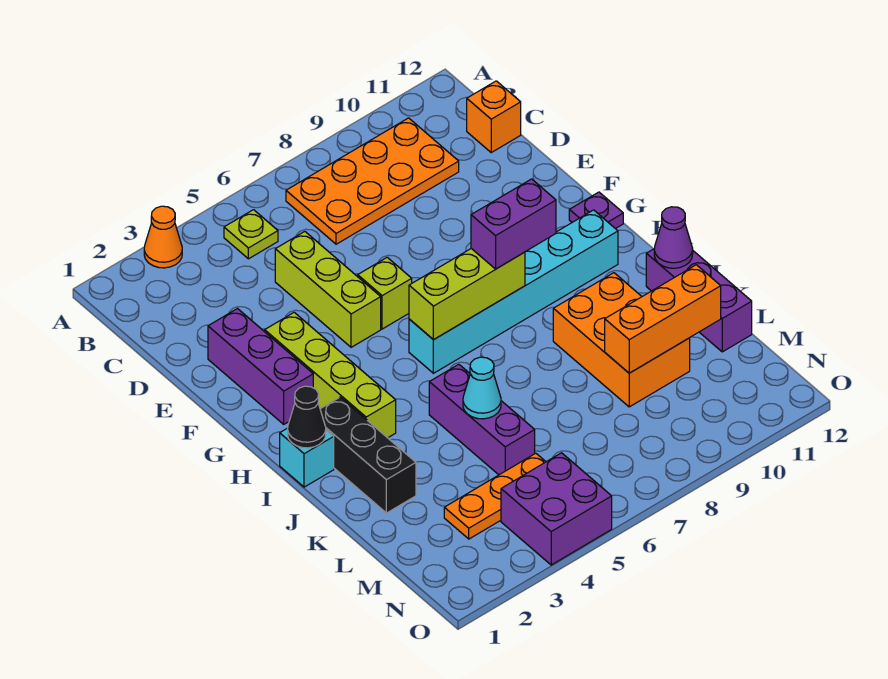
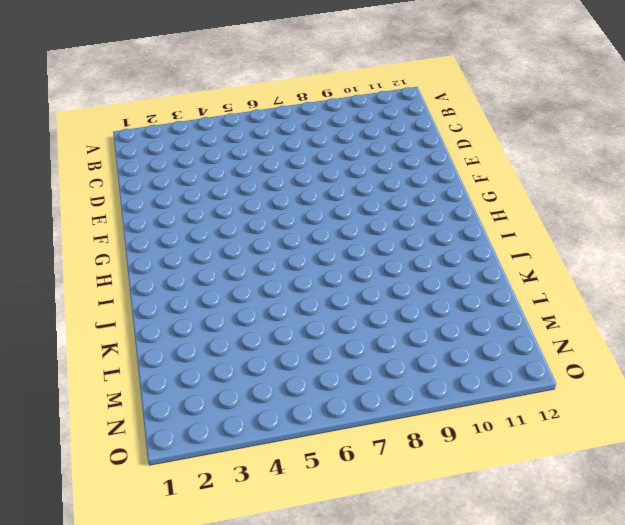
none -> orange cone A3 level 1
none -> lime plate B5 level 1
none -> orange plate B7:C10 level 1

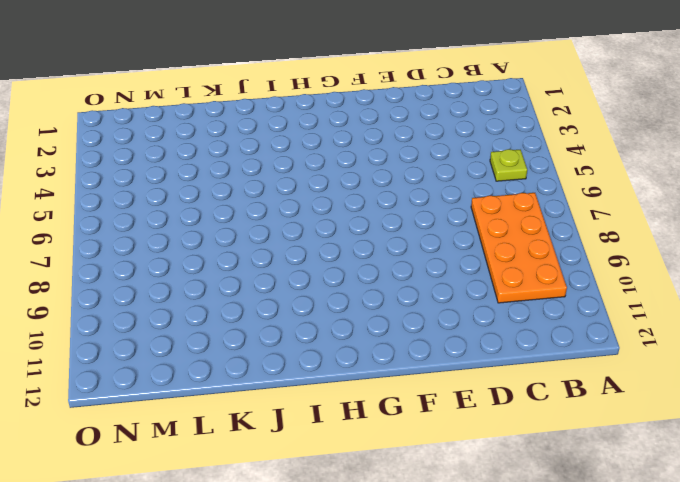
none -> orange cone A3 level 1
none -> orange brick C12 level 1
none -> lime brick D5:F5 level 1

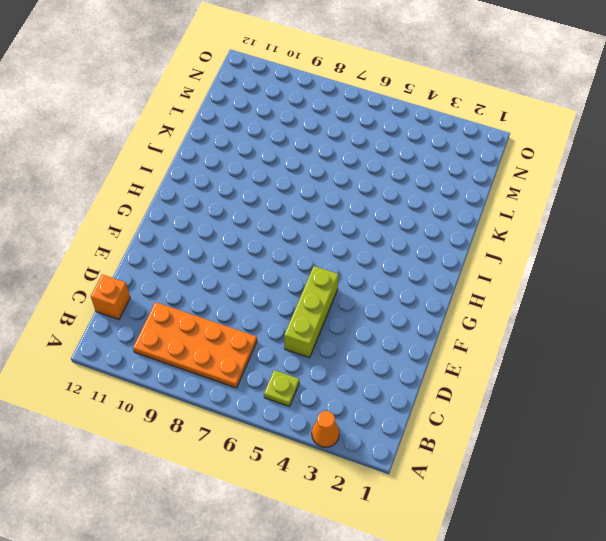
none -> purple brick E2:G2 level 1
none -> lime brick F3:I3 level 1
none -> lime brick F6 level 1

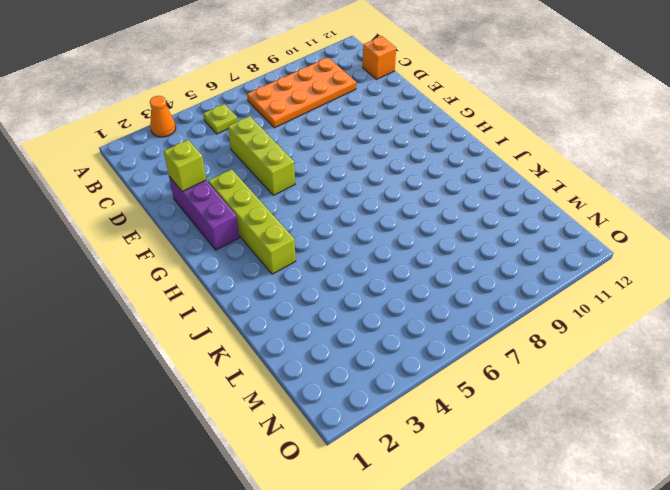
lime brick E2 level 2 -> lime brick F6 level 1
none -> purple plate G12 level 1
none -> cyan brick H6:H11 level 1
none -> cyan brick I1 level 1

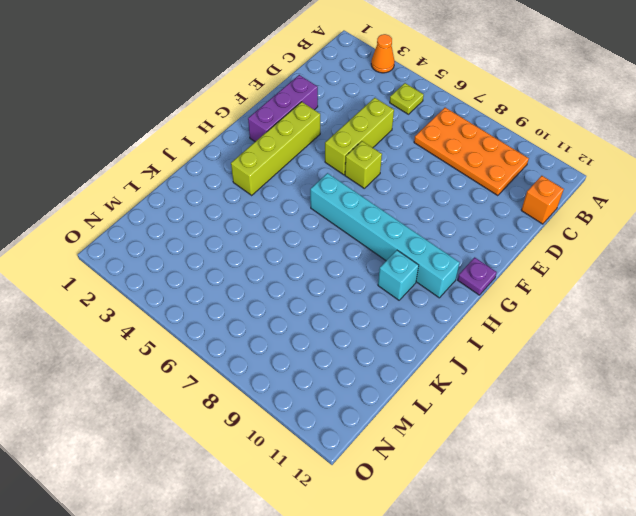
cyan brick I10 level 1 -> cyan brick I1 level 1
none -> black brick I2:K2 level 1
none -> purple brick J5:L5 level 1
none -> orange brick J9:L10 level 1

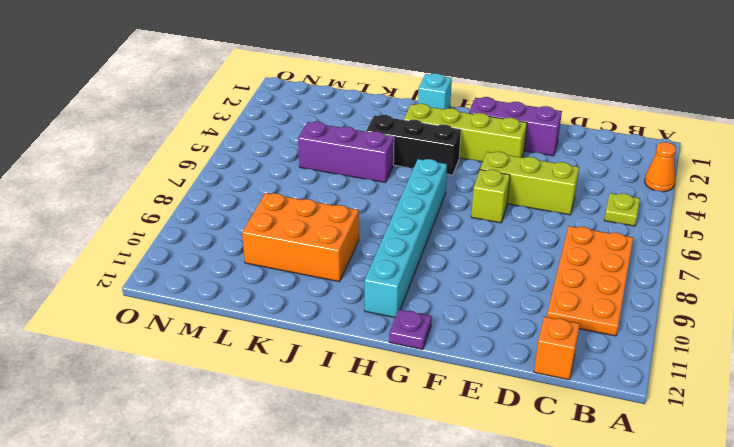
black brick H4:J4 level 1 -> black brick I2:K2 level 1
none -> purple brick J12:L12 level 1
none -> orange plate M3:M5 level 1
none -> purple brick N4:O5 level 1

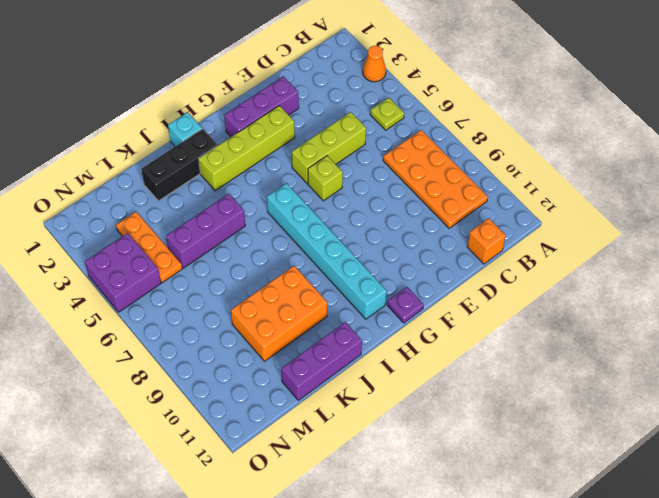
none -> lime brick H6:H8 level 2
none -> black cone I1 level 2
none -> purple cone J12 level 2

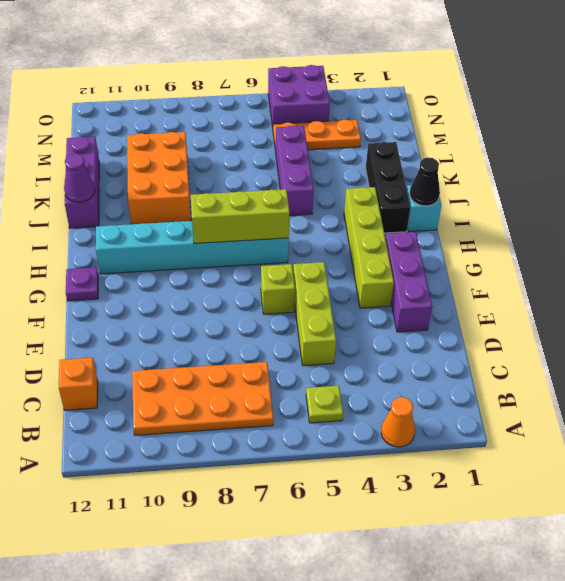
none -> cyan cone K5 level 2
none -> orange brick L9:L11 level 2
none -> purple brick H8:H9 level 3

